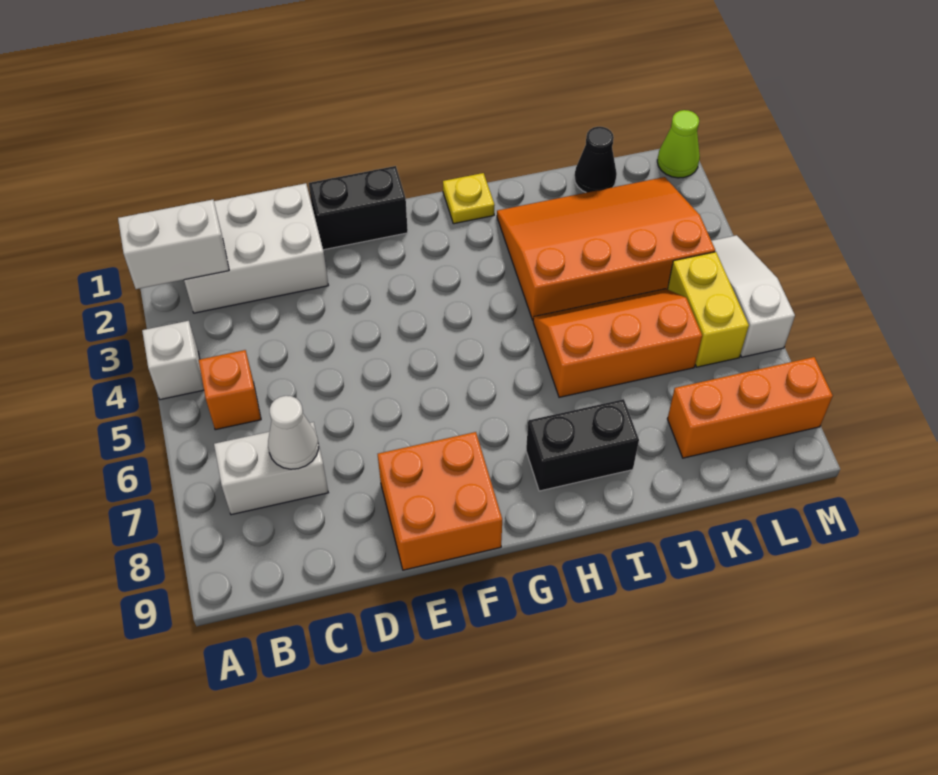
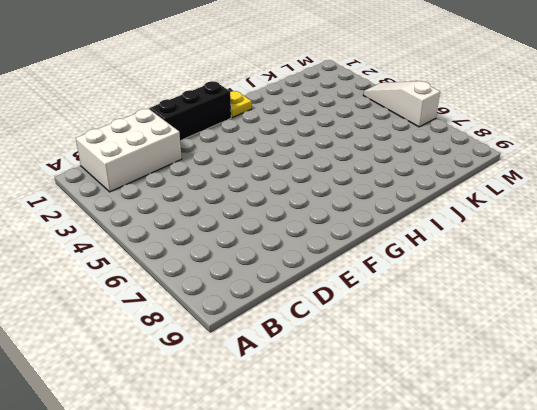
black brick E1:G1 level 1 -> black brick E1:F1 level 1
none -> white brick A4 level 1
none -> orange brick B5 level 1
none -> white brick B7:C7 level 1

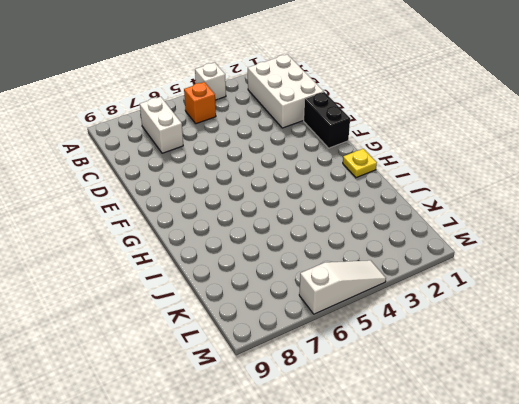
none -> orange brick E8:F9 level 1
none -> black brick H8:I8 level 1
none -> orange slope I2:L4 level 1 top 4

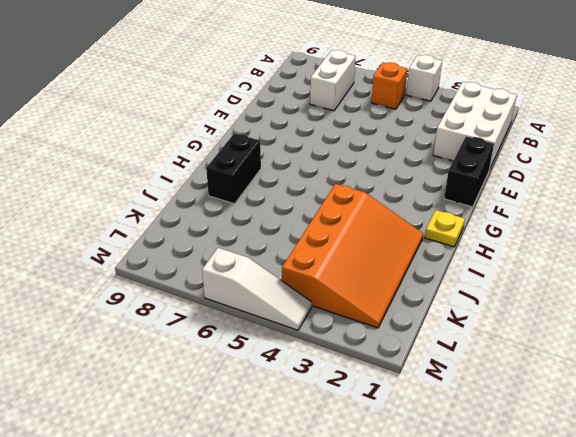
none -> orange brick E8:F9 level 1
none -> orange slope I5:K6 level 1 top 6
none -> black cone K1 level 1

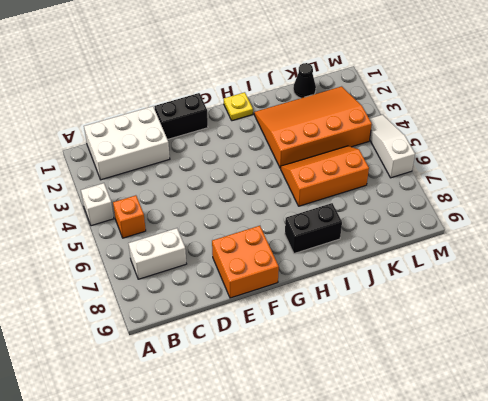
none -> orange brick K8:M8 level 1
none -> yellow brick L5:L6 level 1
none -> lime cone M1 level 1

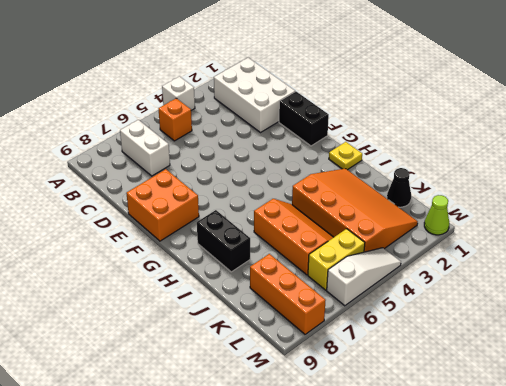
none -> white brick A2:B2 level 2
none -> white cone C7 level 2

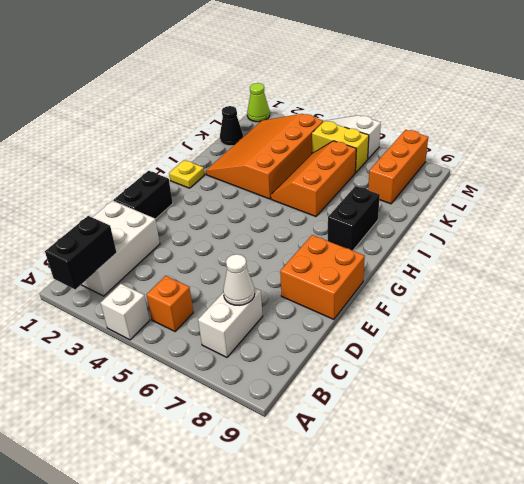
black brick A2:B2 level 2 -> white brick A2:B2 level 2

